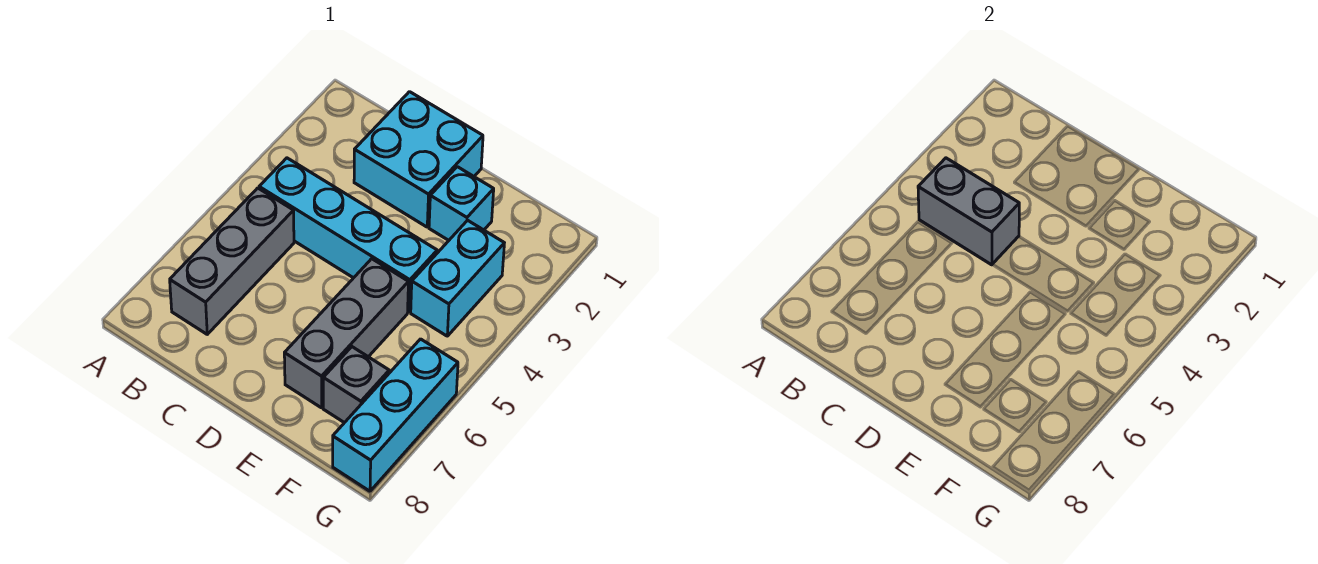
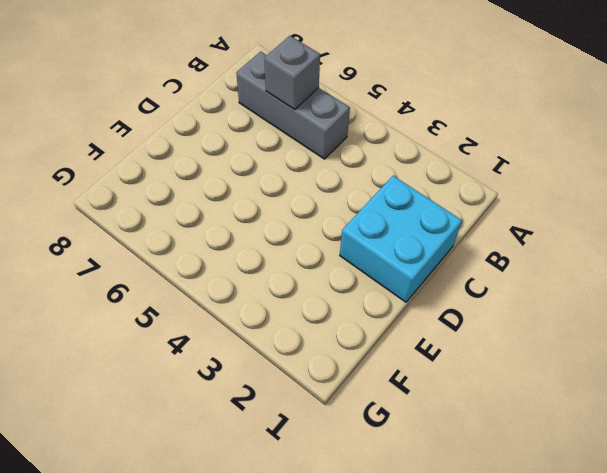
grey brick B6 level 2 -> grey brick F7 level 1
none -> cyan brick B4:E4 level 1
none -> cyan brick E2 level 1

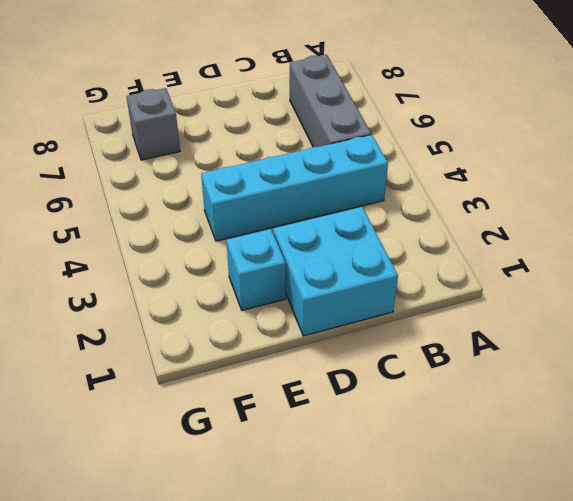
none -> grey brick E5:E7 level 1
none -> cyan brick F3:F4 level 1

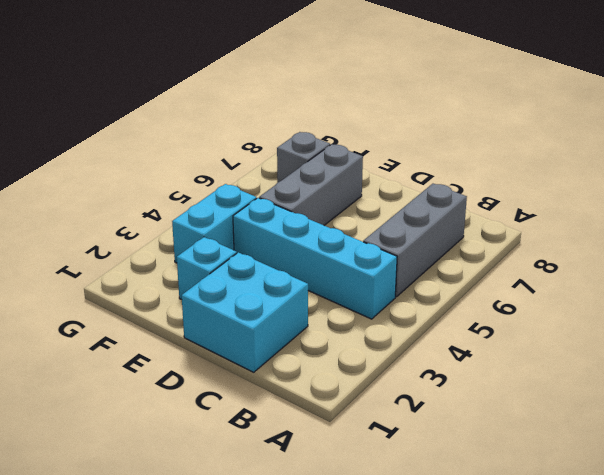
none -> cyan brick G6:G8 level 1
none -> grey brick B4:C4 level 2

